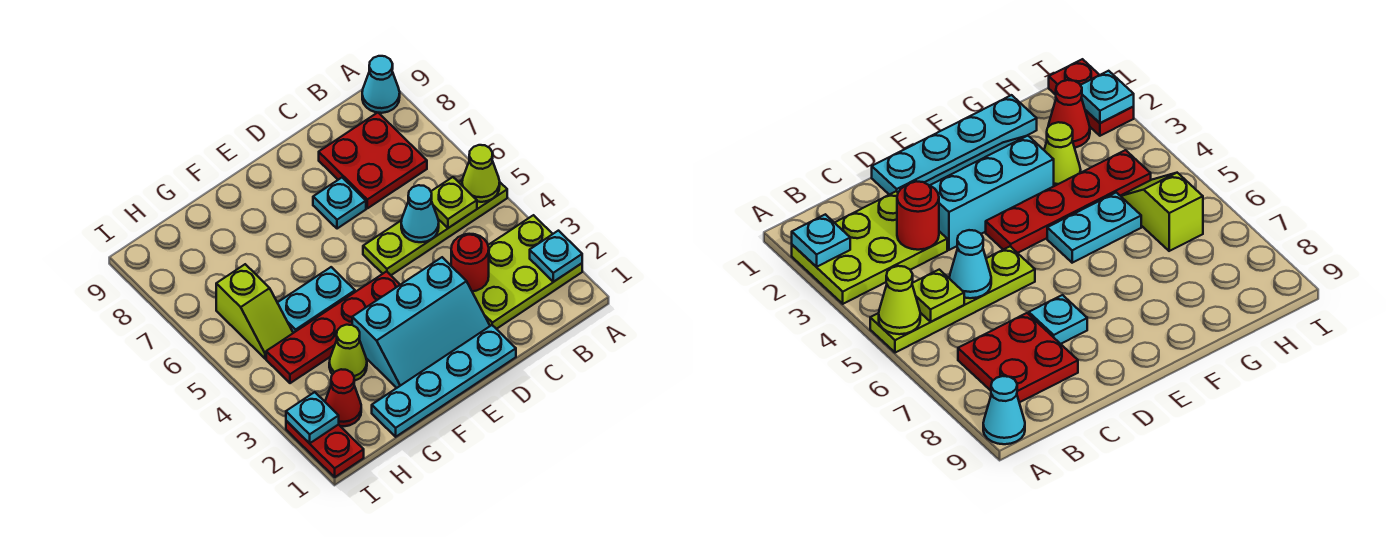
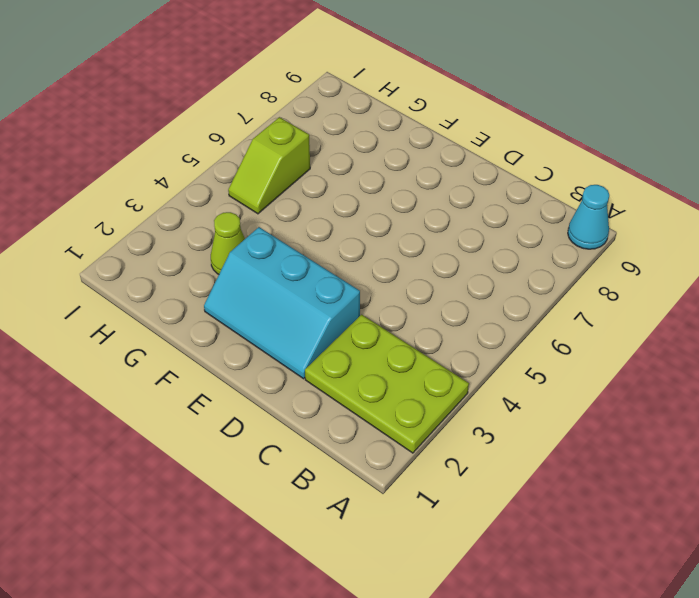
none -> lime plate A5:D5 level 1
none -> red plate B7:C8 level 1
none -> cyan plate D1:G1 level 1

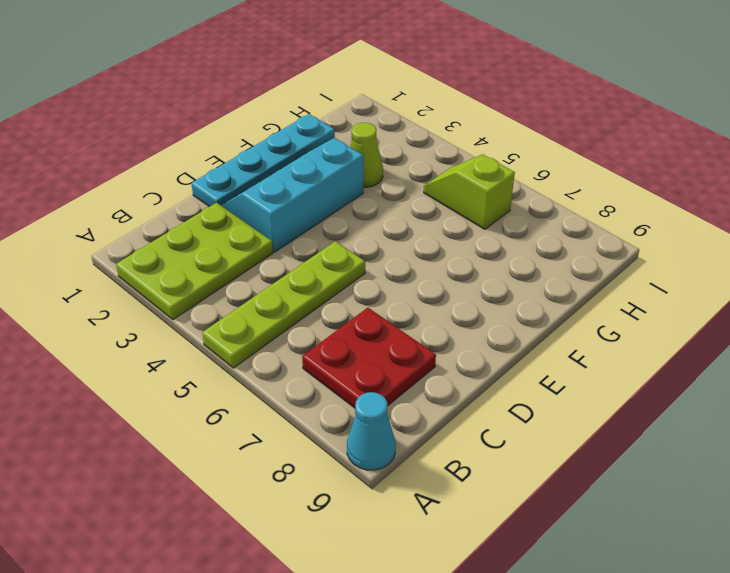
none -> cyan plate D7 level 1
none -> red plate E4:H4 level 1
none -> cyan plate F5:G5 level 1

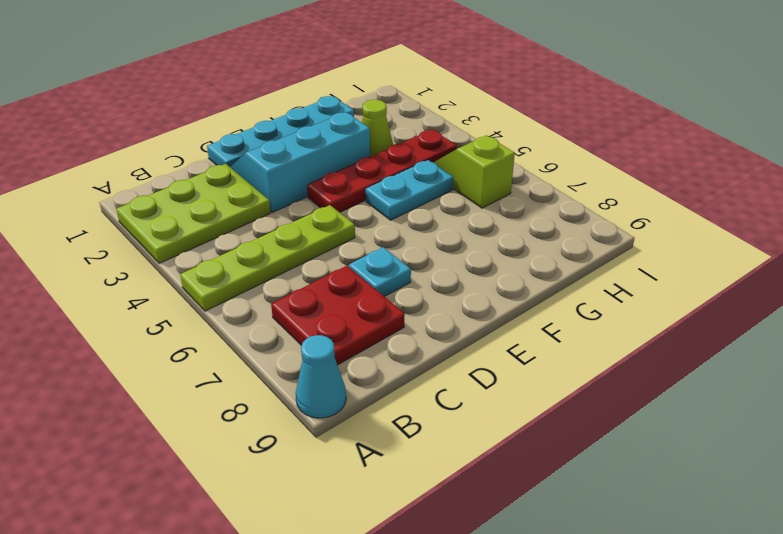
none -> red cone H2 level 1
none -> red plate I1:I2 level 1
none -> cyan plate A2 level 2

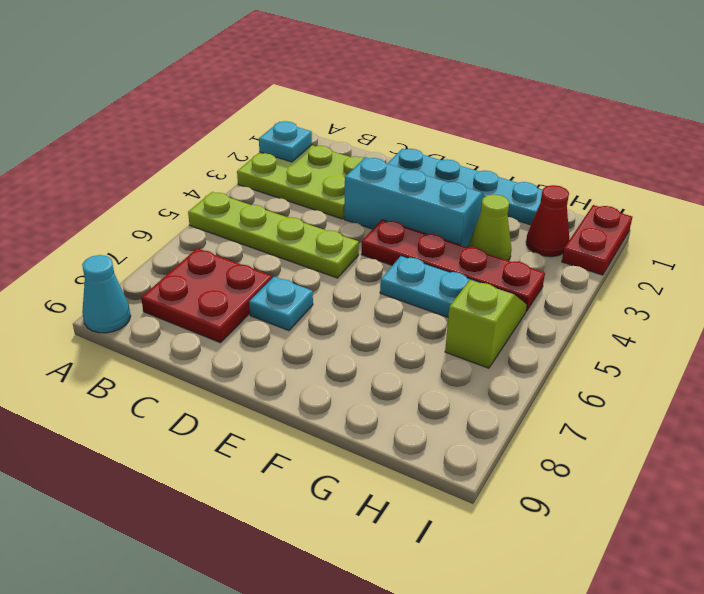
none -> lime cone A5 level 2
none -> lime plate B5 level 2
none -> red round brick C3 level 2

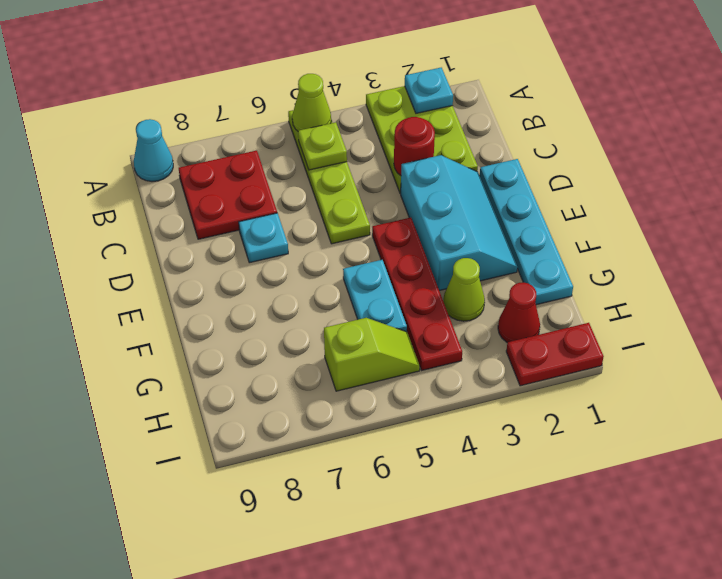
none -> cyan cone C5 level 2
none -> cyan plate I2 level 2

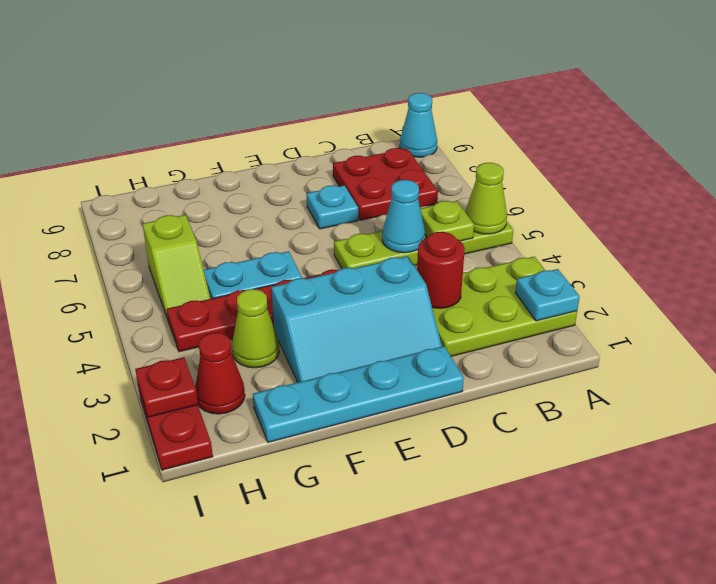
red plate I2 level 2 -> cyan plate I2 level 2

